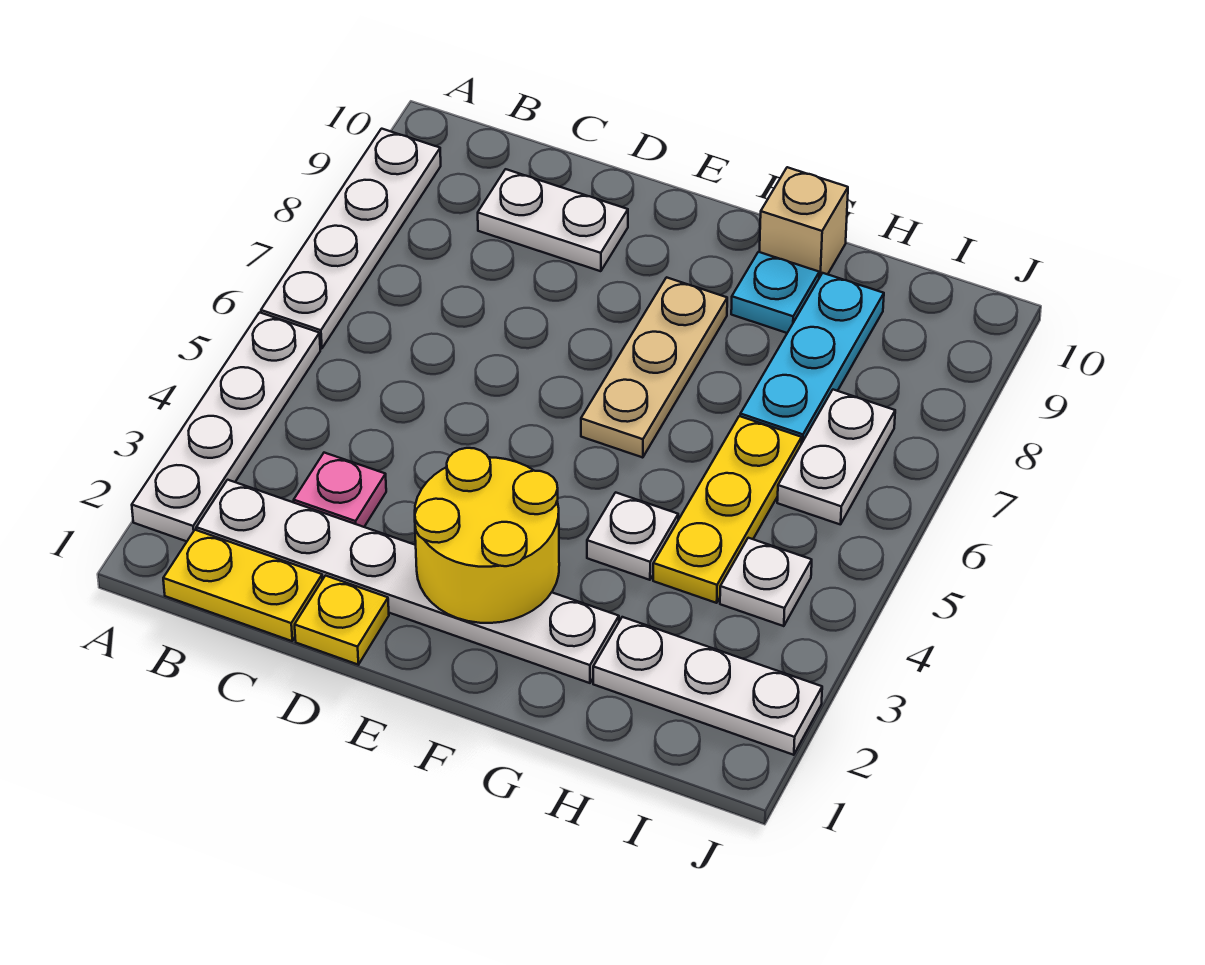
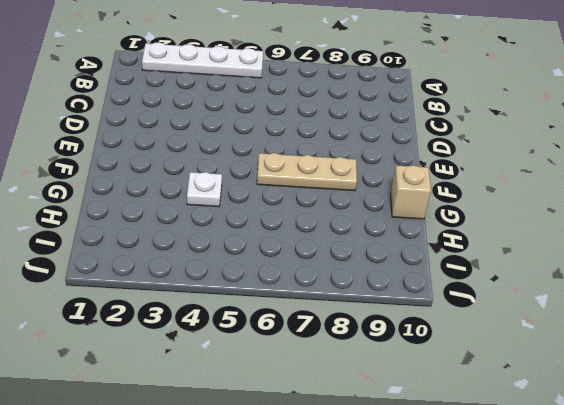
none -> white plate A6:A9 level 1
none -> yellow plate B1:C1 level 1
none -> white plate B2:G2 level 1

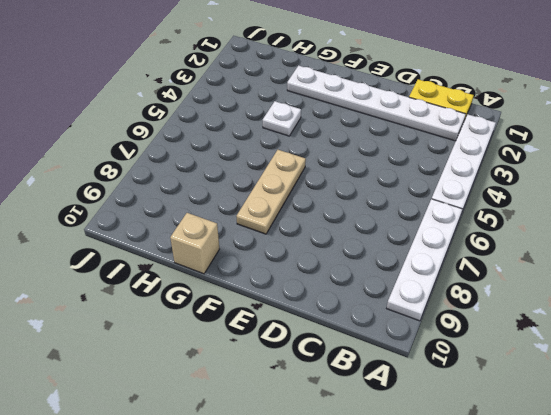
none -> pink plate C3 level 1
none -> white plate C9:D9 level 1
none -> yellow plate D1 level 1

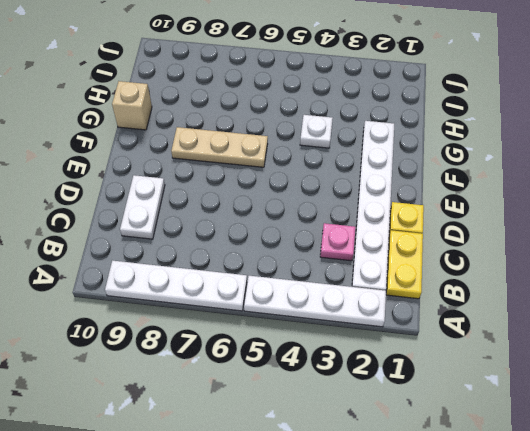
none -> cyan plate G9 level 1
none -> white plate H2:J2 level 1
none -> yellow plate H4:H6 level 1

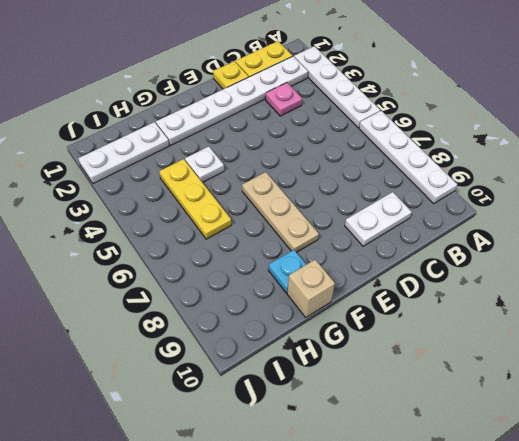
none -> cyan plate H7:H9 level 1
none -> white plate I4 level 1
none -> white plate I6:I7 level 1

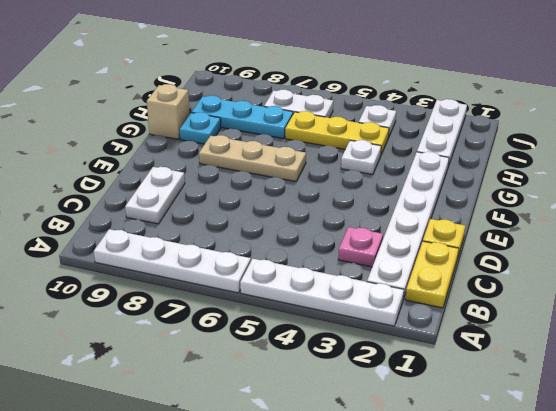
none -> yellow round brick E2:F3 level 2

